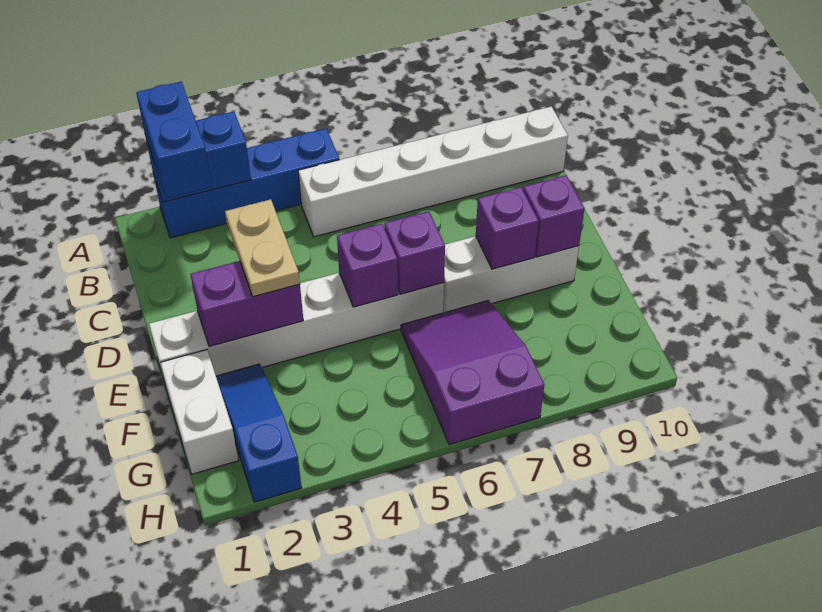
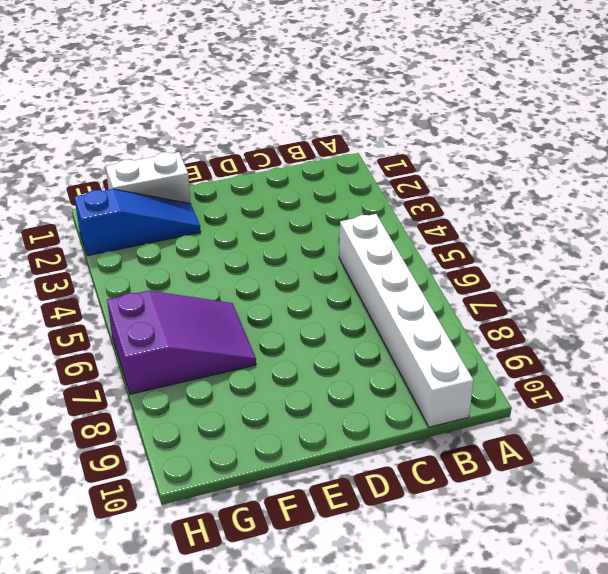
none -> blue brick A2:A5 level 1
none -> white brick E1:E6 level 1
none -> white brick E7:E9 level 1

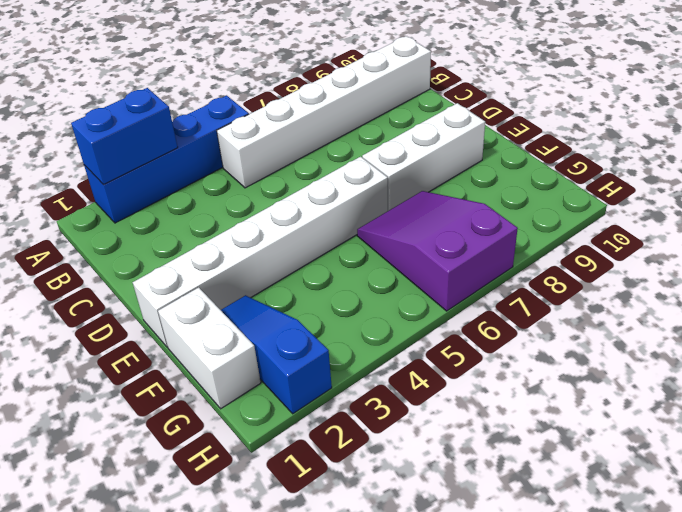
none -> purple brick E2:E3 level 2
none -> purple brick E5 level 2
none -> purple brick E6 level 2

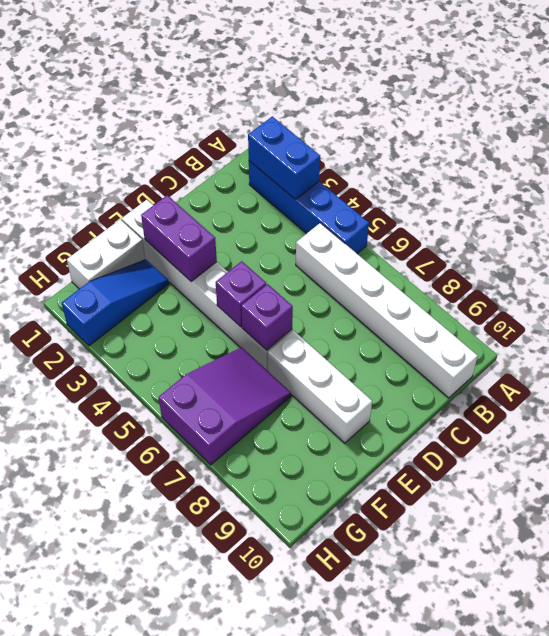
none -> purple brick E8 level 2
none -> purple brick E9 level 2
none -> blue brick A2:B2 level 3

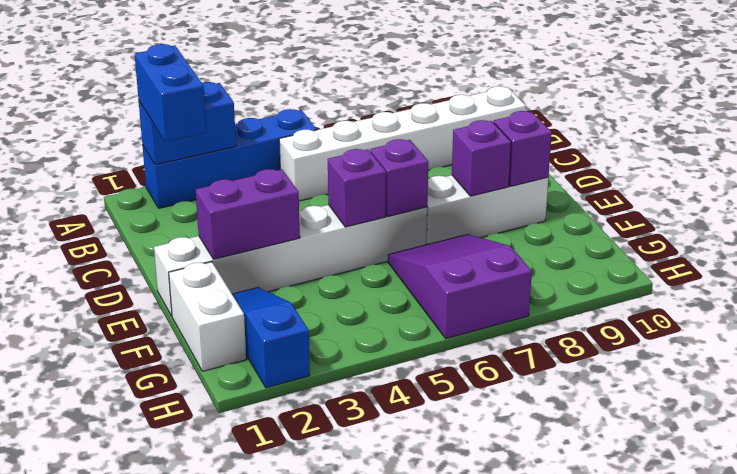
none -> tan plate D3:E3 level 3

